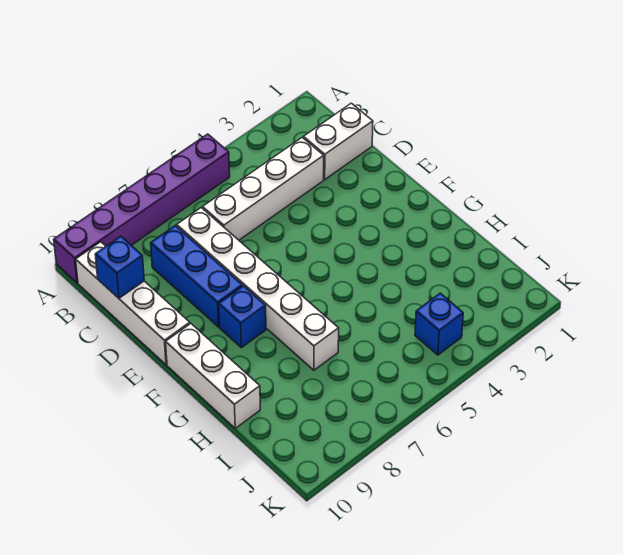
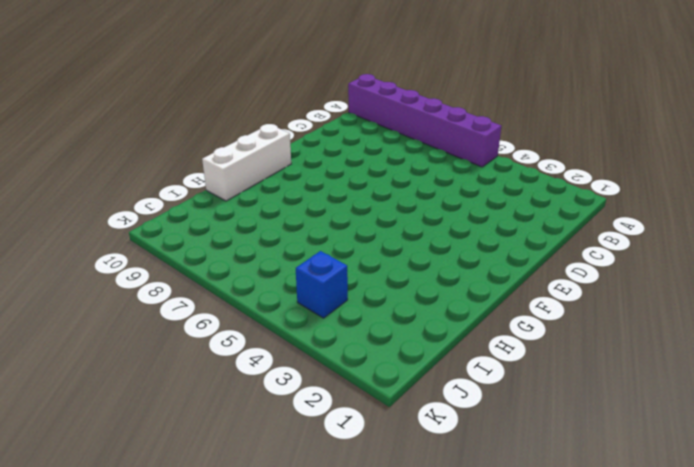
none -> white brick B10:E10 level 1
none -> white brick C1:C2 level 1

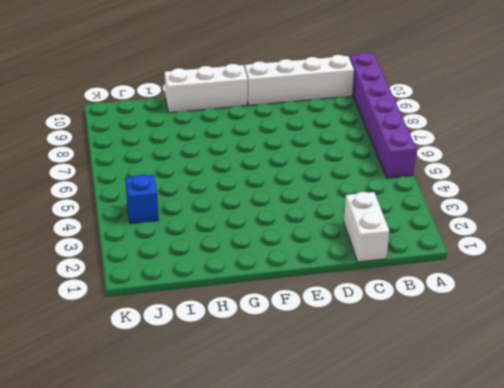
none -> white brick C3:C6 level 1
none -> white brick C7:H7 level 1

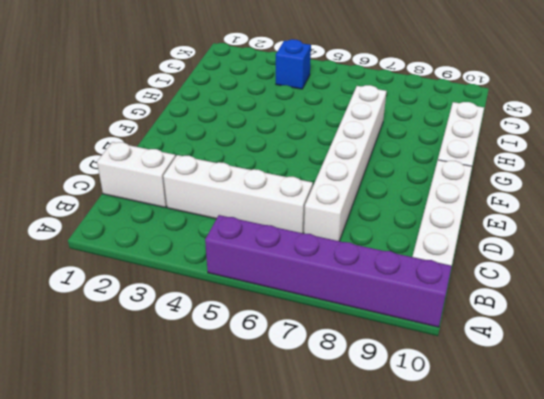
none -> blue brick C8:E8 level 1
none -> blue brick F8 level 1

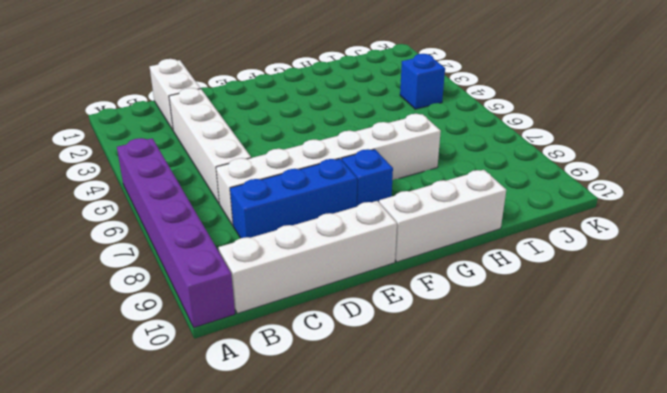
none -> blue brick C10 level 2

